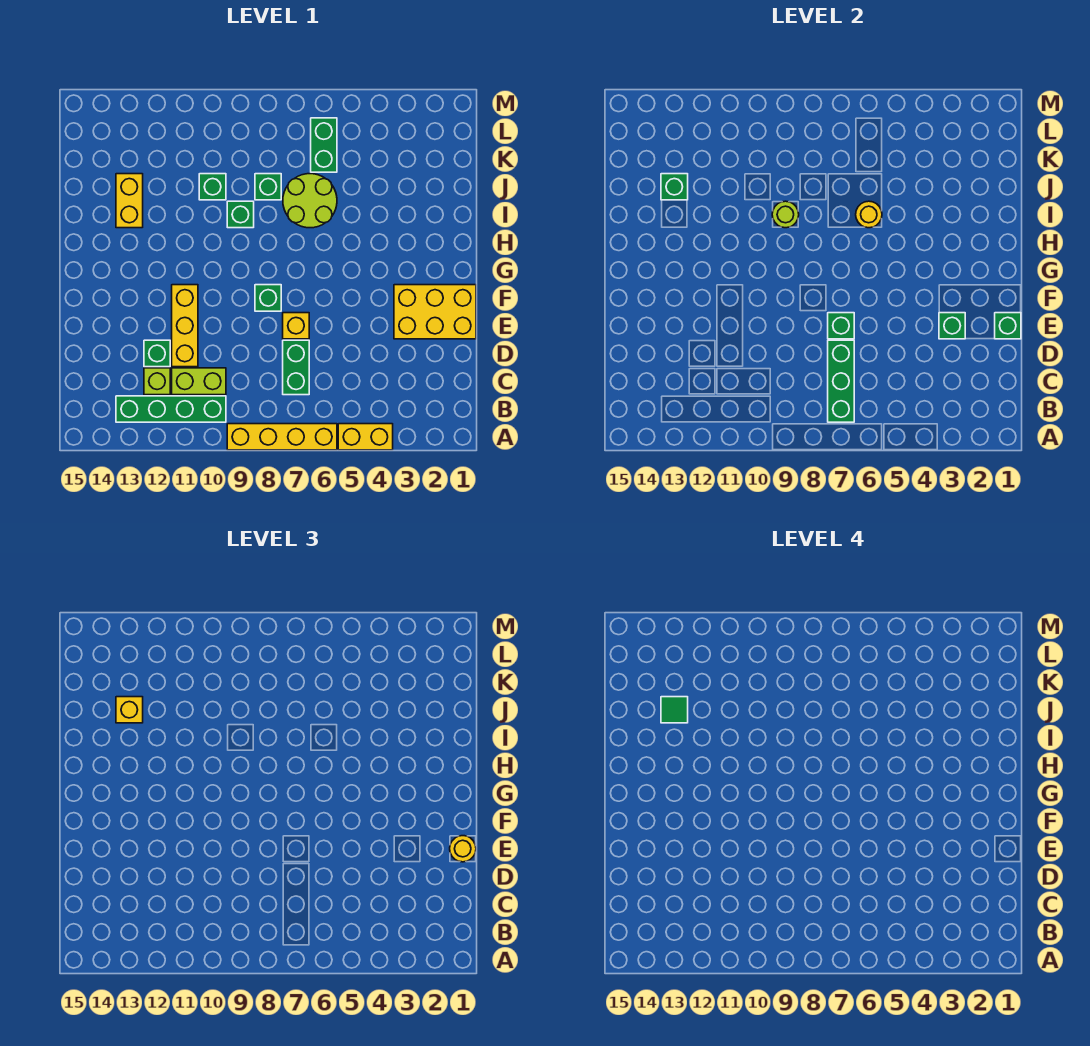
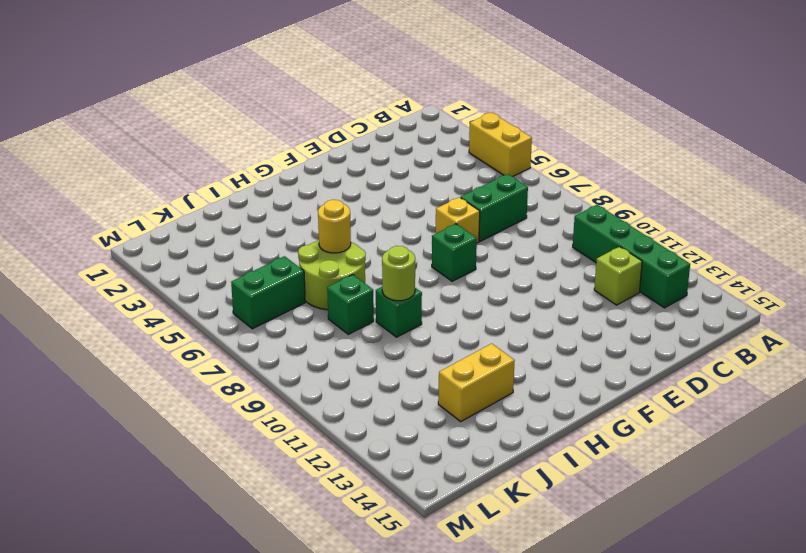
none -> yellow brick A6:A9 level 1
none -> lime brick C10:C11 level 1
none -> yellow brick D11:F11 level 1

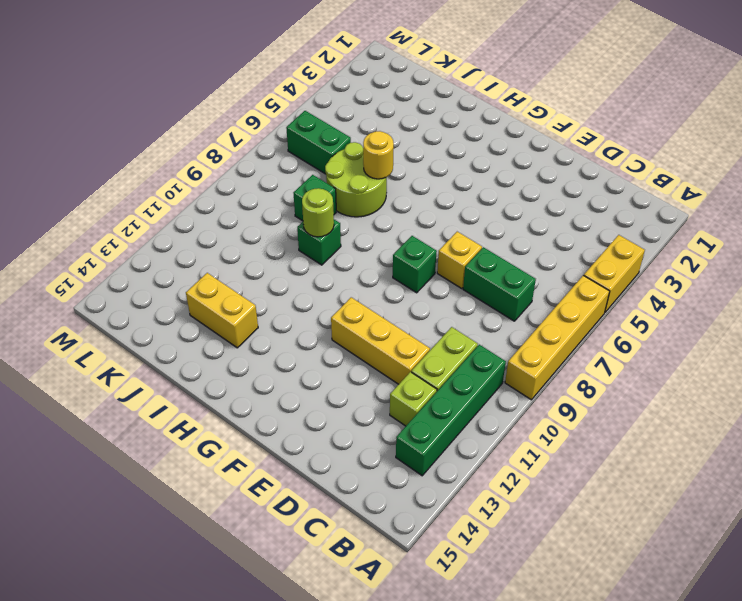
none -> green brick D12 level 1
none -> yellow brick E1:F3 level 1
none -> green brick J10 level 1

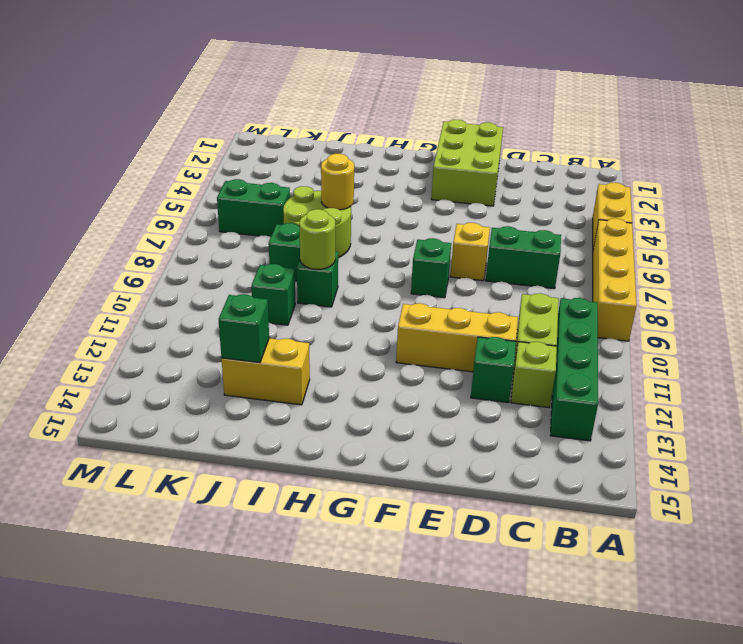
lime brick E1:F3 level 1 -> yellow brick E1:F3 level 1
none -> green brick B7:D7 level 2
none -> green brick E1 level 2
none -> green brick E3 level 2

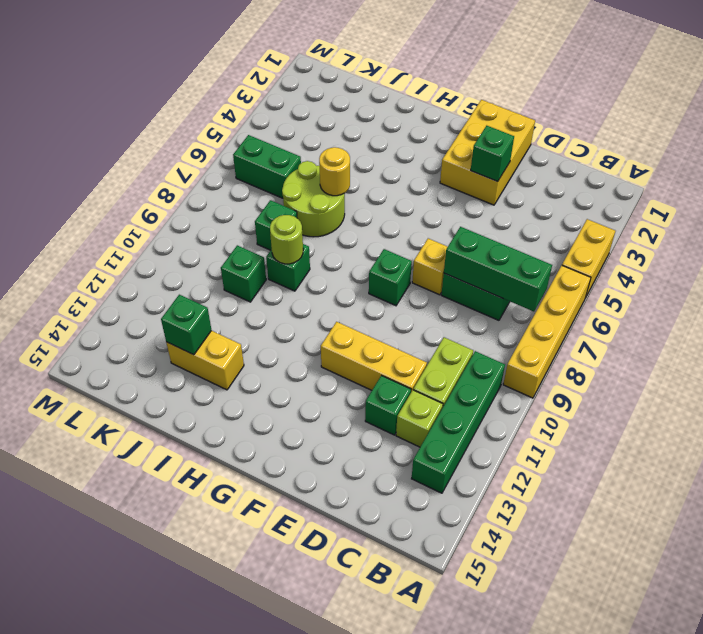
none -> green brick E1 level 2
none -> green brick E7 level 2
none -> yellow round brick E1 level 3

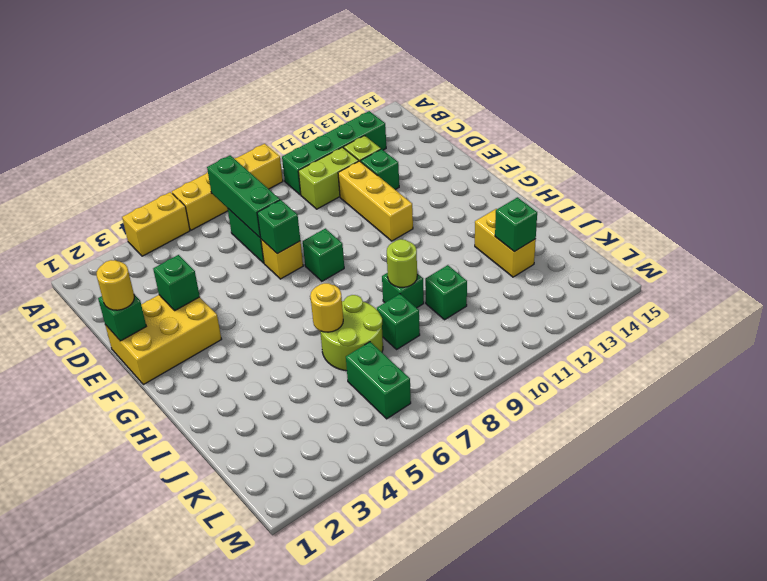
none -> yellow brick J13 level 3
none -> green tile J13 level 4

